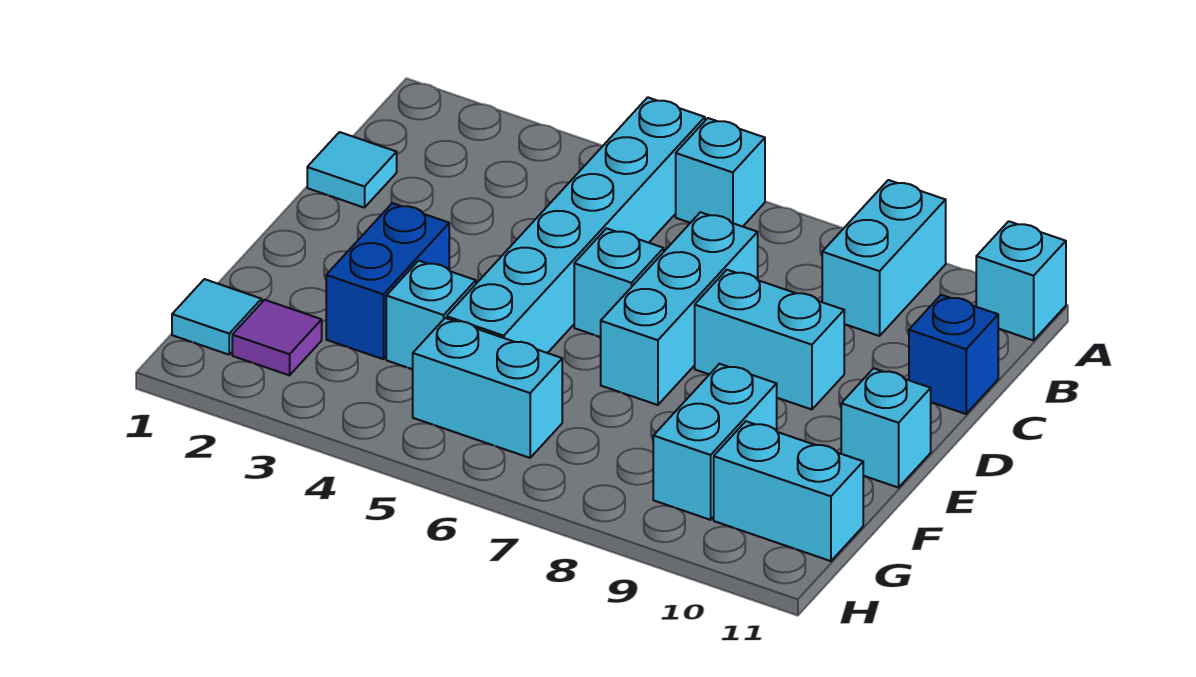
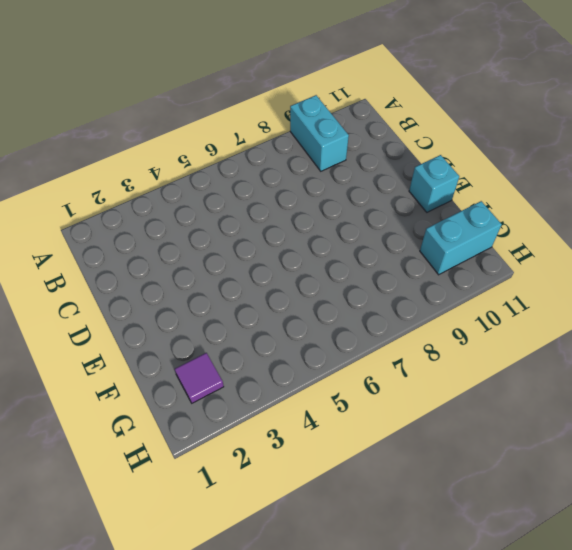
none -> cyan brick A5:F5 level 1
none -> cyan brick A6 level 1
none -> cyan brick A11 level 1

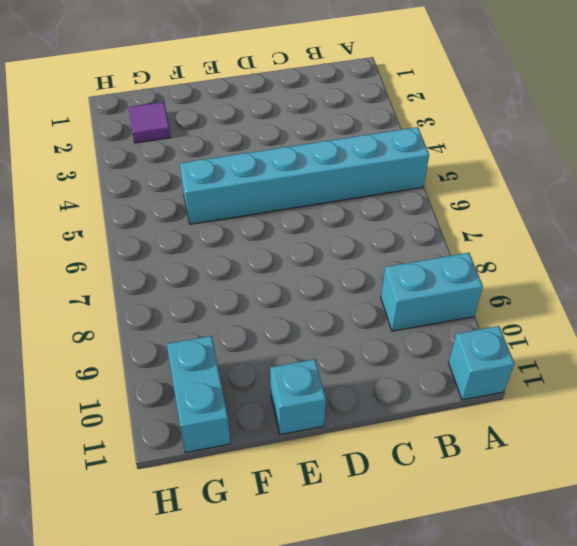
none -> cyan brick A6 level 1
none -> cyan tile C1 level 1
none -> cyan brick C7:E7 level 1

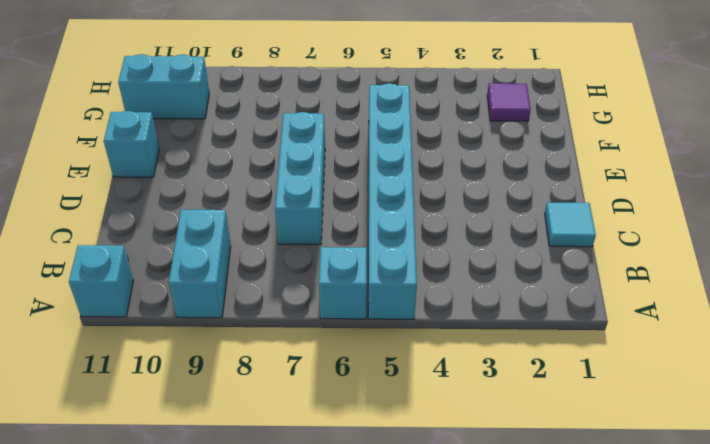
none -> blue brick C11 level 1
none -> cyan brick D6 level 1
none -> cyan brick D8:D9 level 1

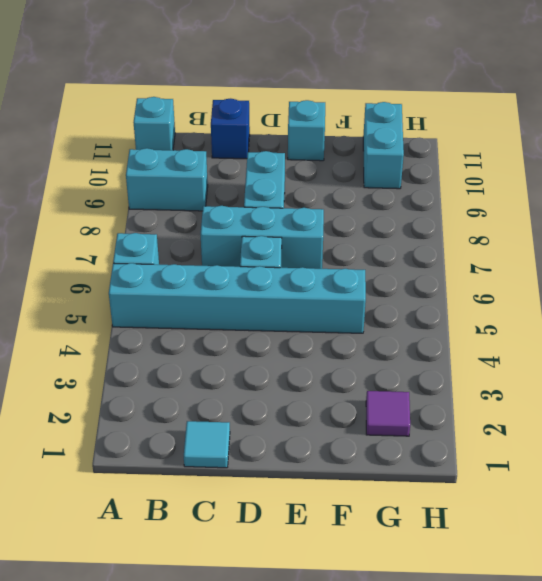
none -> blue brick E3:F3 level 1
none -> cyan brick F4 level 1
none -> cyan brick F9:G9 level 1

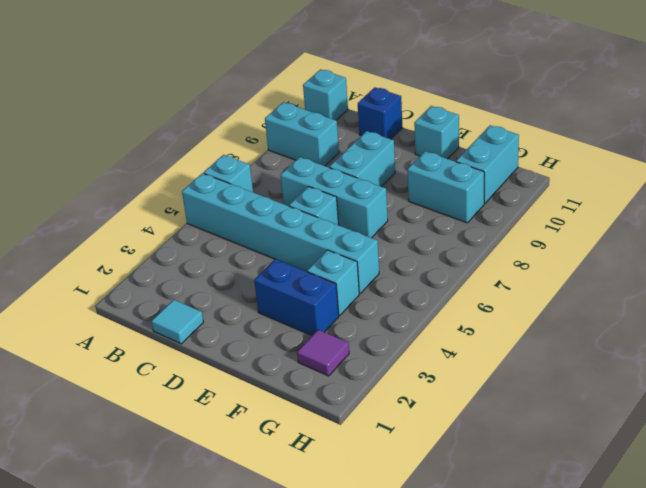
none -> cyan tile G1 level 1
none -> cyan brick G5:G6 level 1

